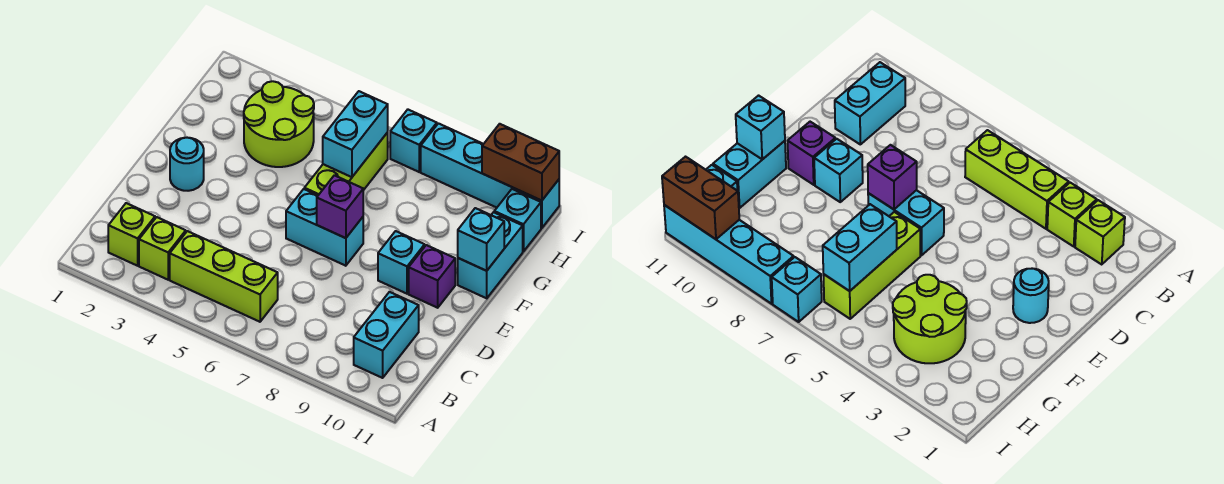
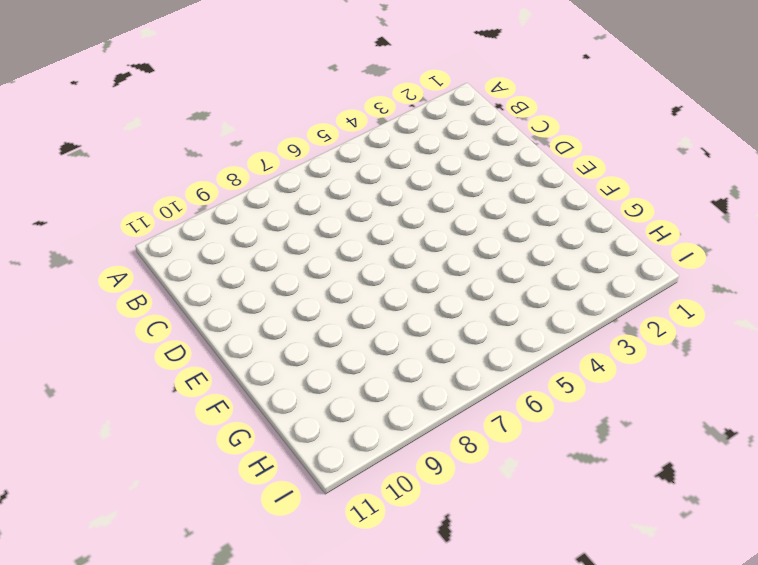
none -> lime brick B2 level 1
none -> lime brick B3 level 1
none -> lime brick B4:B6 level 1

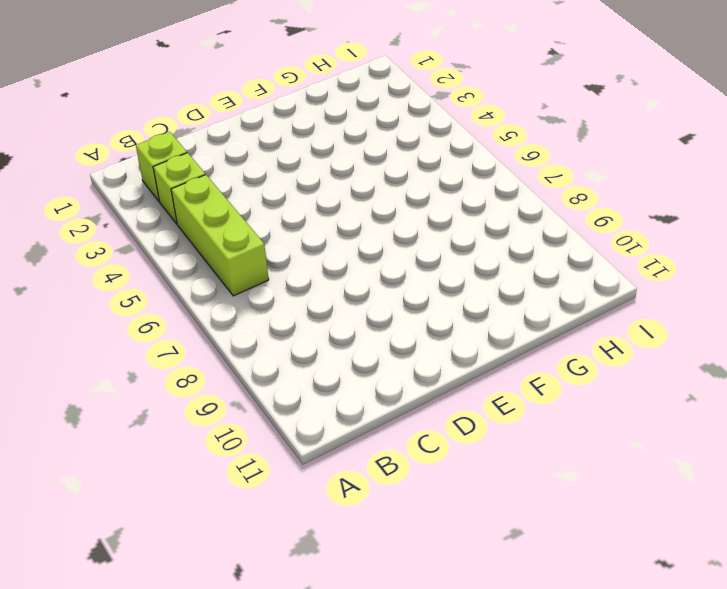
none -> cyan brick B10:C10 level 1
none -> cyan round brick E2 level 1
none -> cyan brick E6:E7 level 1

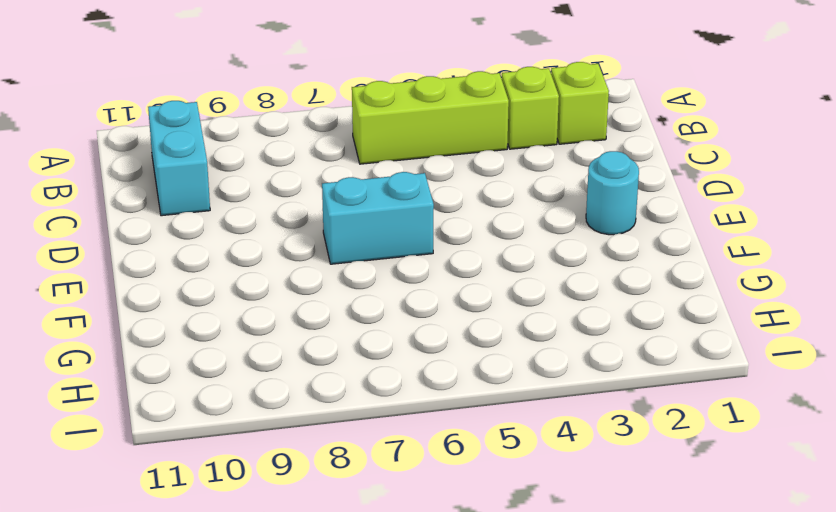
none -> cyan brick E9 level 1
none -> purple brick E10 level 1
none -> lime brick F6:H6 level 1

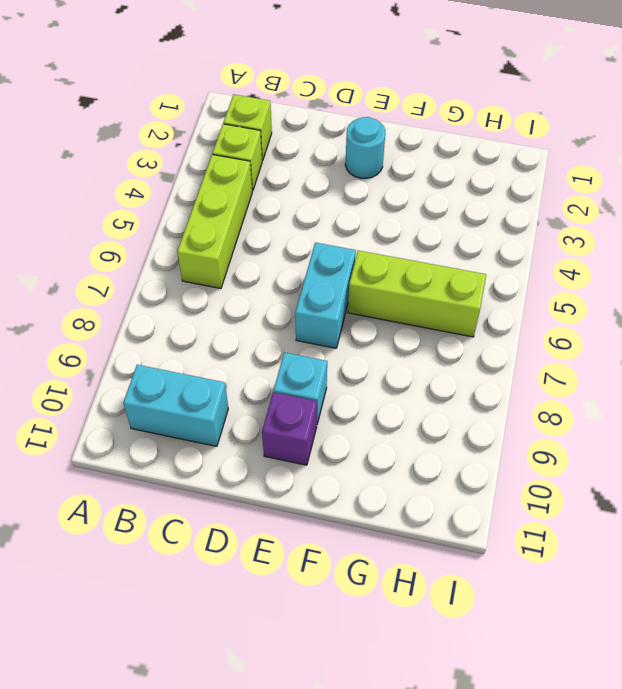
none -> cyan brick F11:G11 level 1
none -> lime round brick G3:H4 level 1
none -> cyan brick H11 level 1

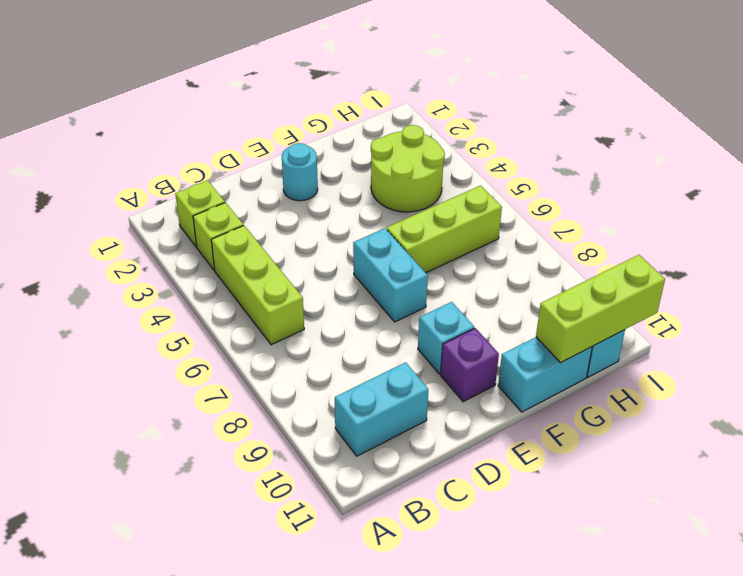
lime brick G11:I11 level 2 -> brown brick I10:I11 level 2
none -> cyan brick I7 level 1
none -> cyan brick I8:I11 level 1
none -> purple brick E7 level 2

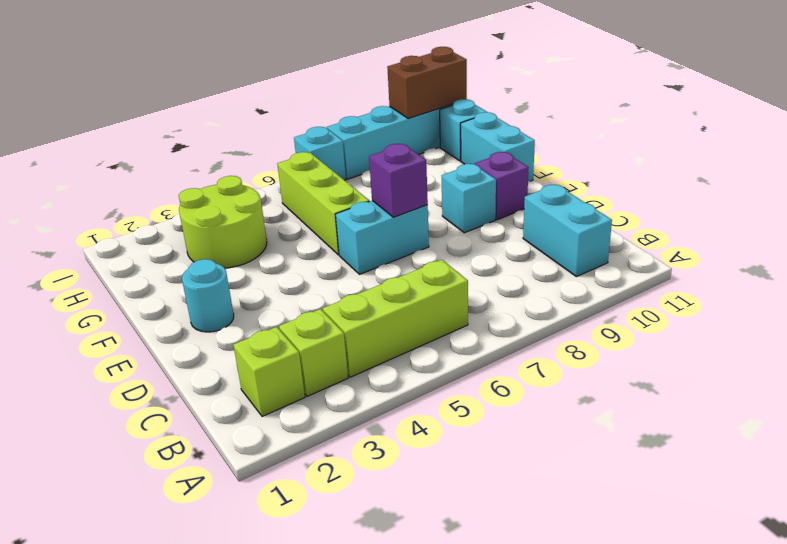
none -> cyan brick F11 level 2
none -> cyan brick G6:H6 level 2

